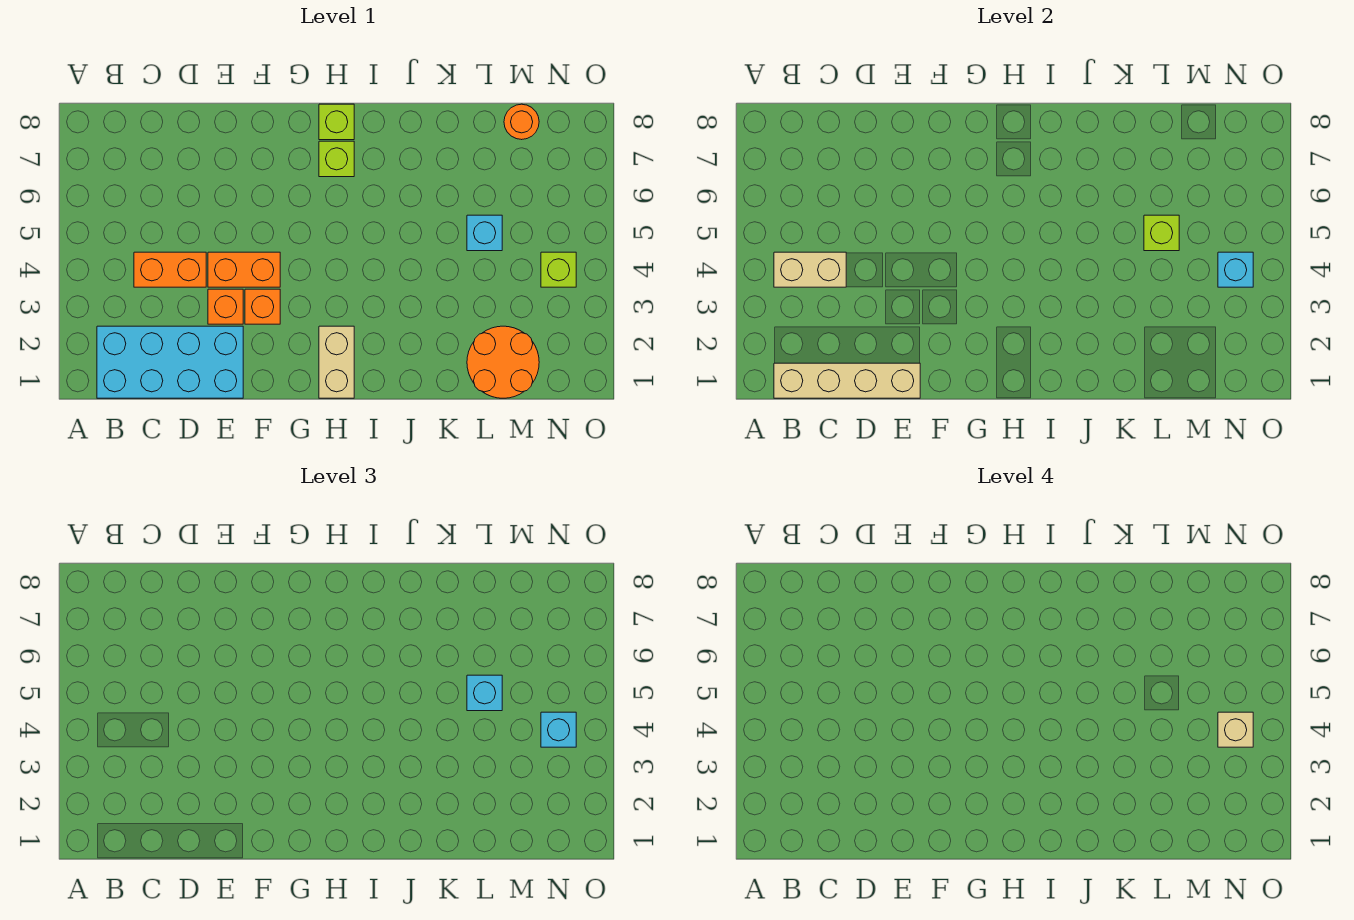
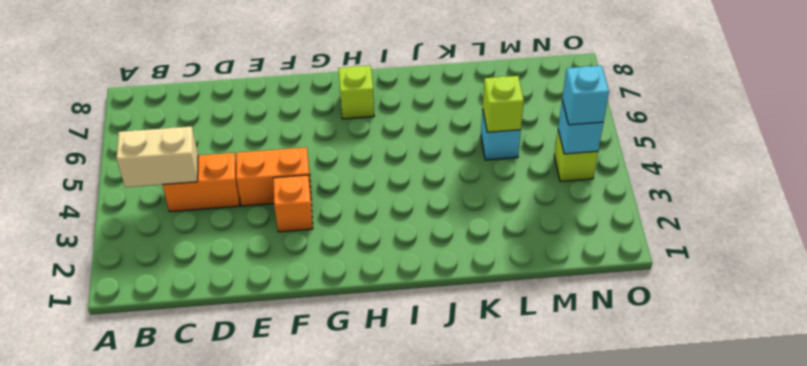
none -> cyan brick B1:E2 level 1
none -> orange brick E3 level 1
none -> tan brick H1:H2 level 1

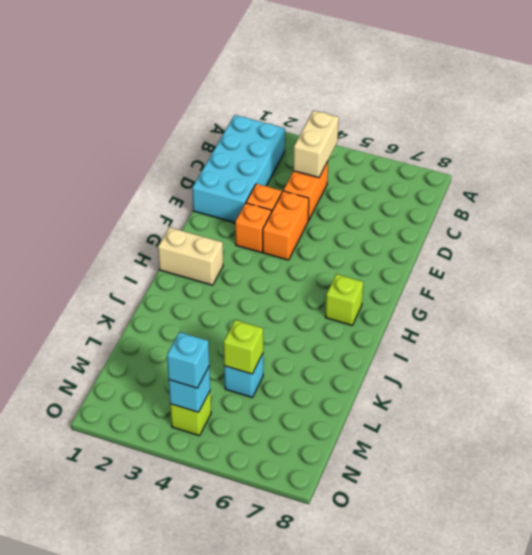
none -> lime brick H8 level 1
none -> orange round brick L1:M2 level 1
none -> orange round brick M8 level 1

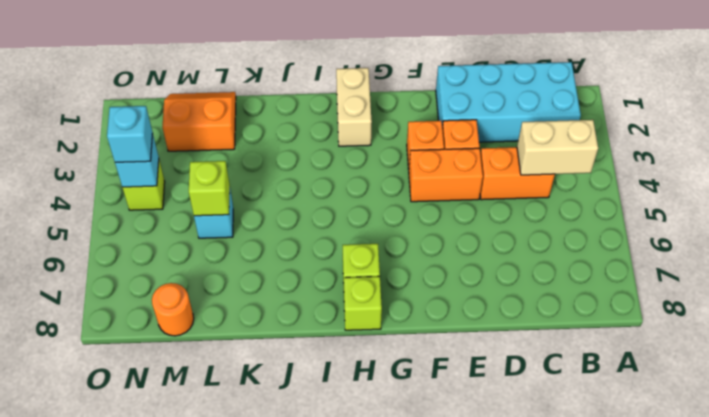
orange slope L1:M2 level 1 top 2 -> orange round brick L1:M2 level 1
none -> tan brick B1:E1 level 2
none -> cyan brick L5 level 3
none -> tan brick N4 level 4

